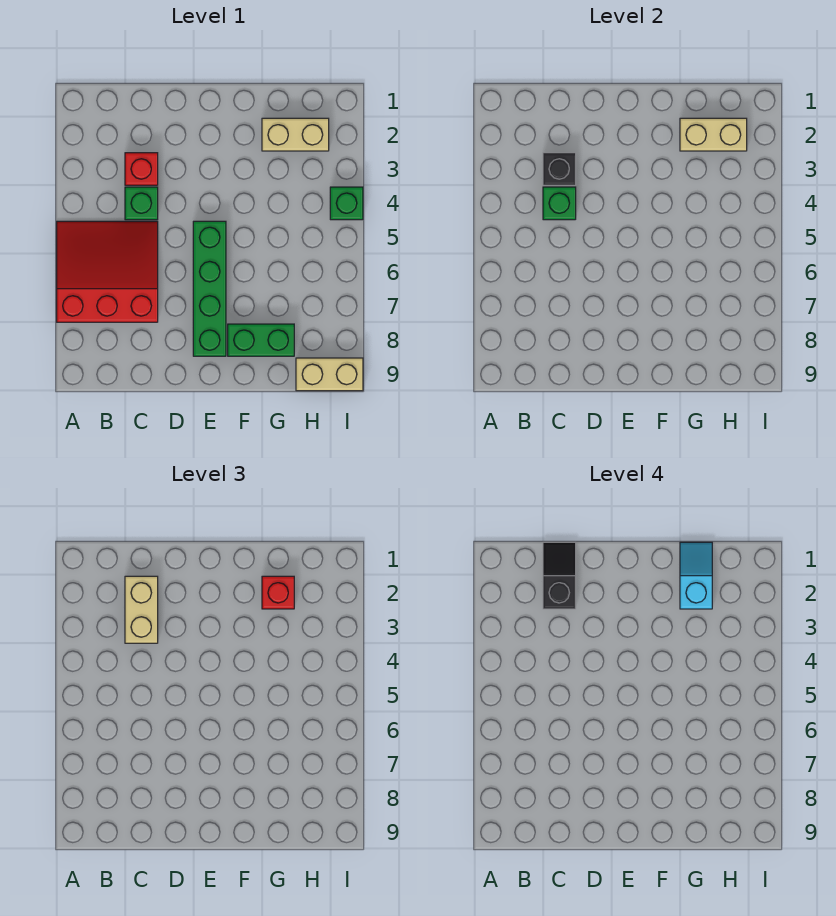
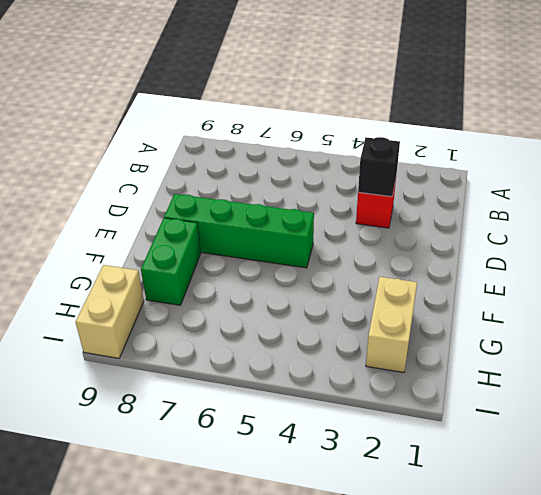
none -> red slope A5:C7 level 1 top 7
none -> green brick C4 level 1
none -> green brick I4 level 1

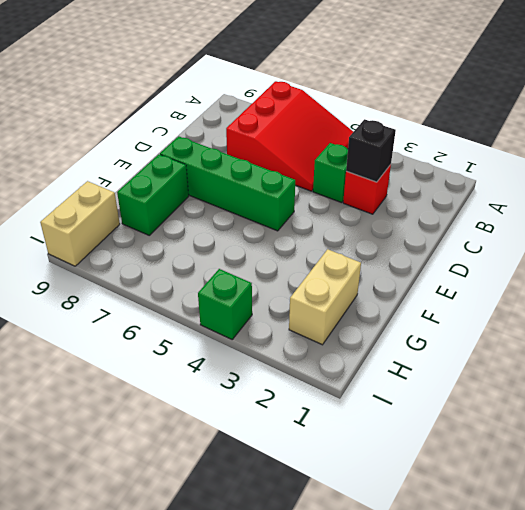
none -> green brick C4 level 2
none -> tan brick G2:H2 level 2
none -> tan brick C2:C3 level 3

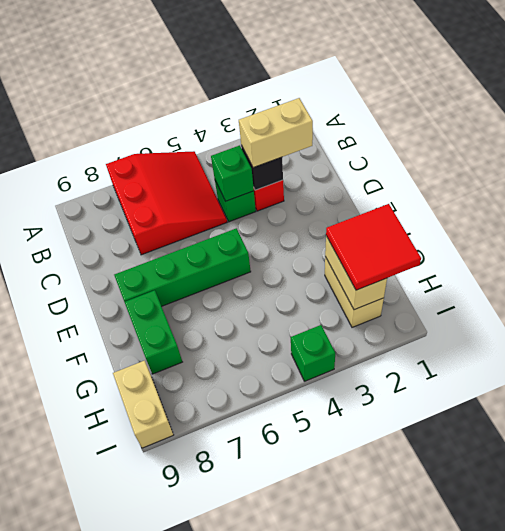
red tile G1:H2 level 3 -> red brick G2 level 3
none -> black slope C1:C2 level 4 top 2
none -> cyan slope G1:G2 level 4 top 2

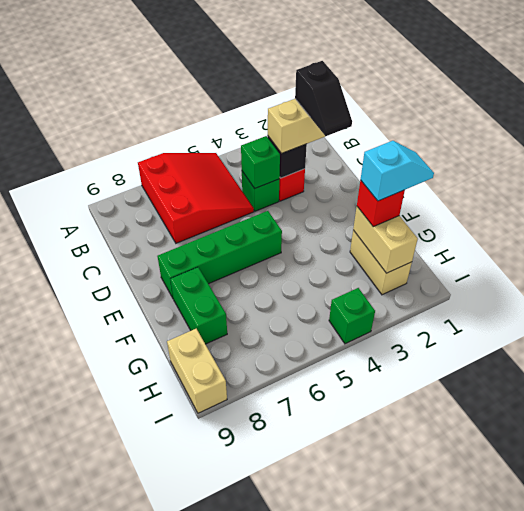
black slope C2:D2 level 4 top C -> black slope C1:C2 level 4 top 2

